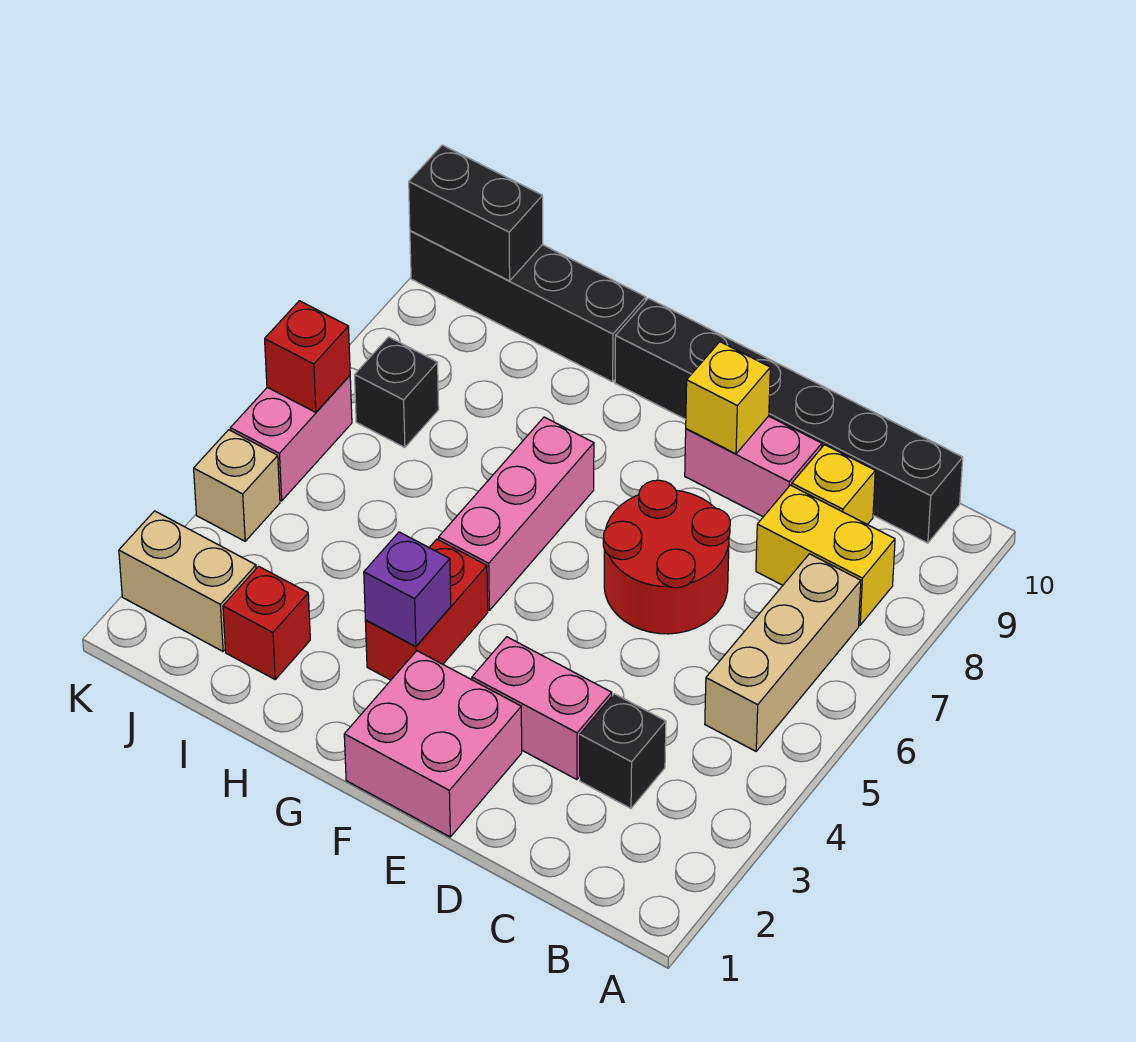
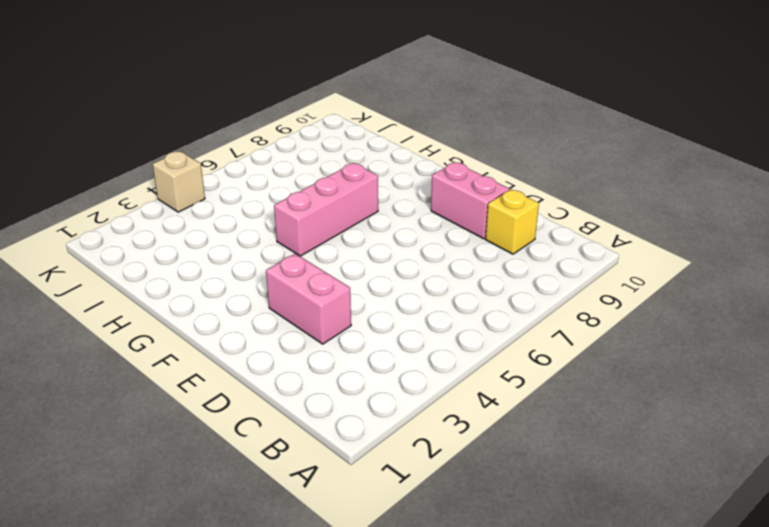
none -> tan brick B5:B7 level 1
none -> yellow brick B8:C8 level 1
none -> black brick B10:G10 level 1

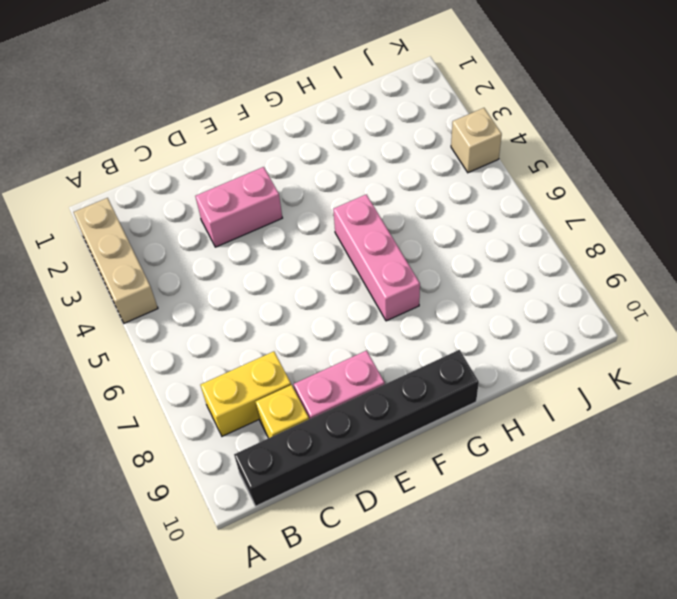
tan brick A2:A4 level 1 -> tan brick B5:B7 level 1
none -> black brick C3 level 1
none -> red round brick D6:E7 level 1
none -> pink brick E1:F2 level 1

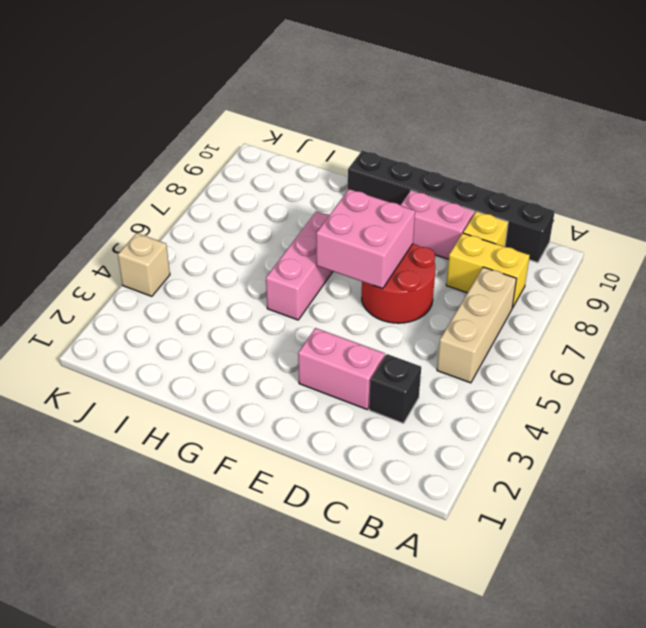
pink brick E6:F7 level 2 -> pink brick E1:F2 level 1
none -> red brick G3:G4 level 1
none -> black brick H10:K10 level 1
none -> red brick I2 level 1

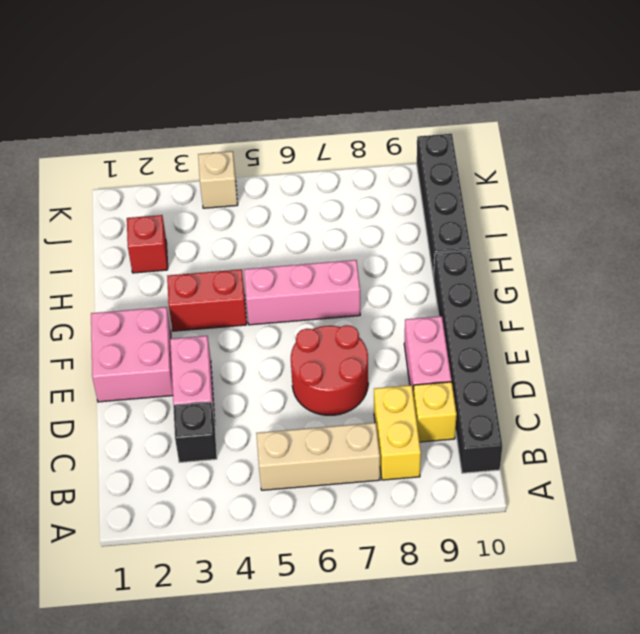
none -> tan brick J2:K2 level 1
none -> black brick J7 level 1
none -> pink brick K5:K6 level 1

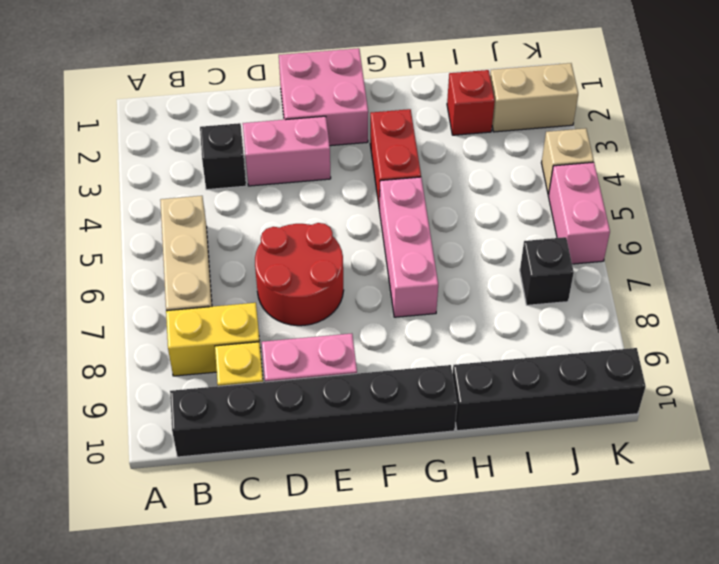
none -> yellow brick E9 level 2
none -> purple brick G3 level 2
none -> black brick J10:K10 level 2

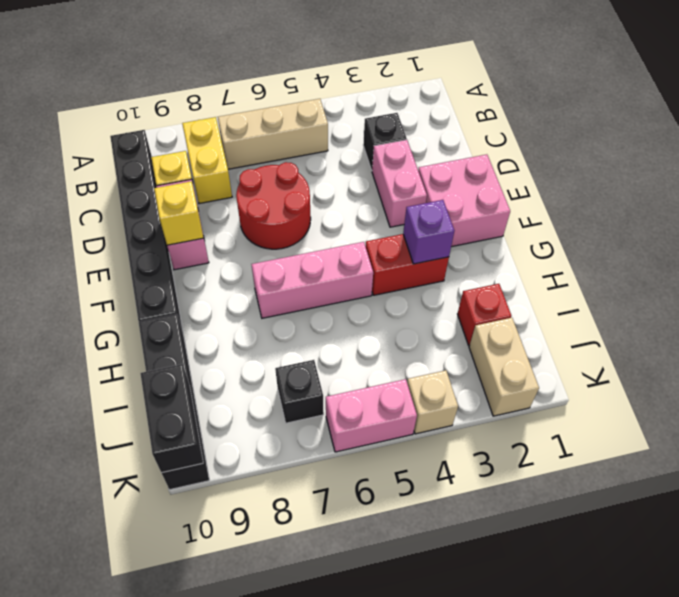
none -> red brick K6 level 2

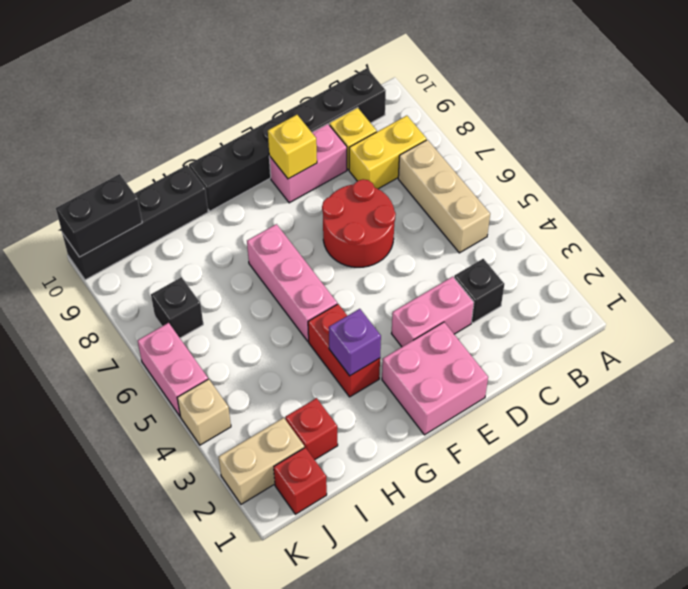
red brick J1 level 1 -> red brick K6 level 2

